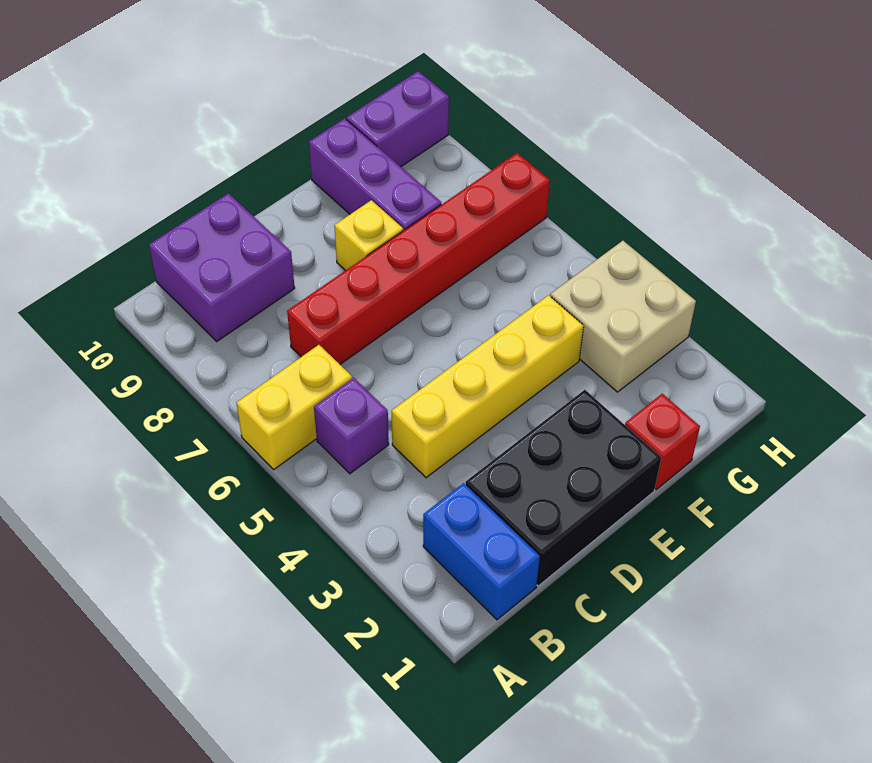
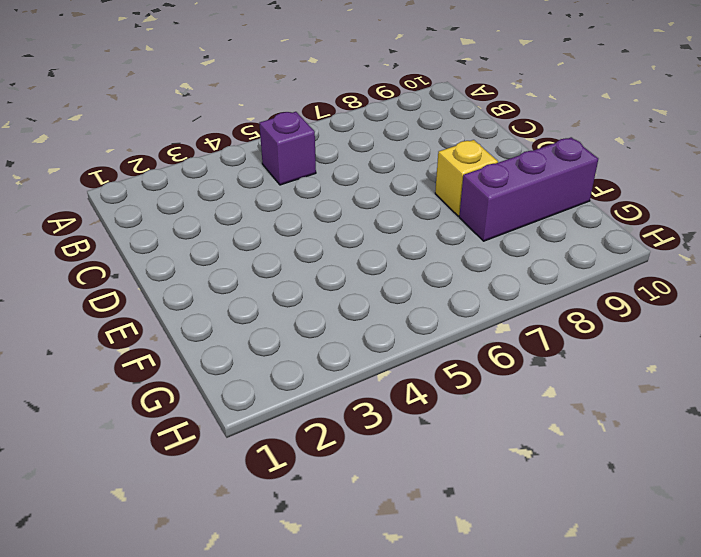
none -> yellow brick A6:B6 level 1
none -> blue brick B1:B2 level 1
none -> purple brick B9:C10 level 1

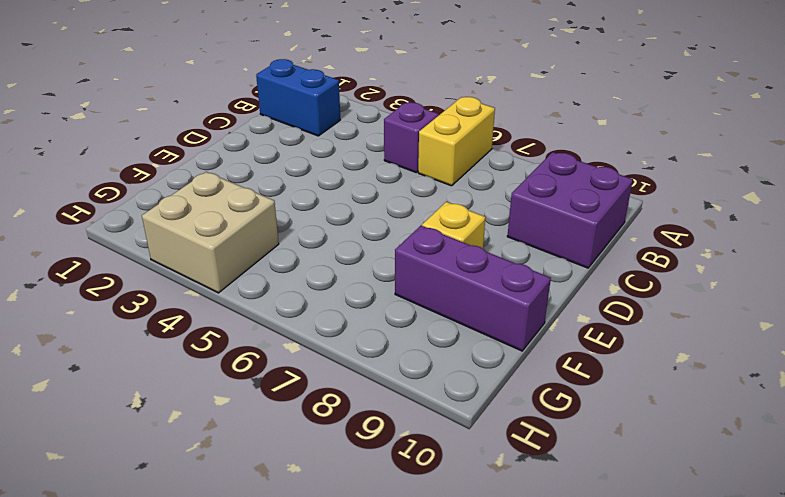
none -> black brick C1:E2 level 1
none -> yellow brick C4:F4 level 1
none -> red brick C7:H7 level 1

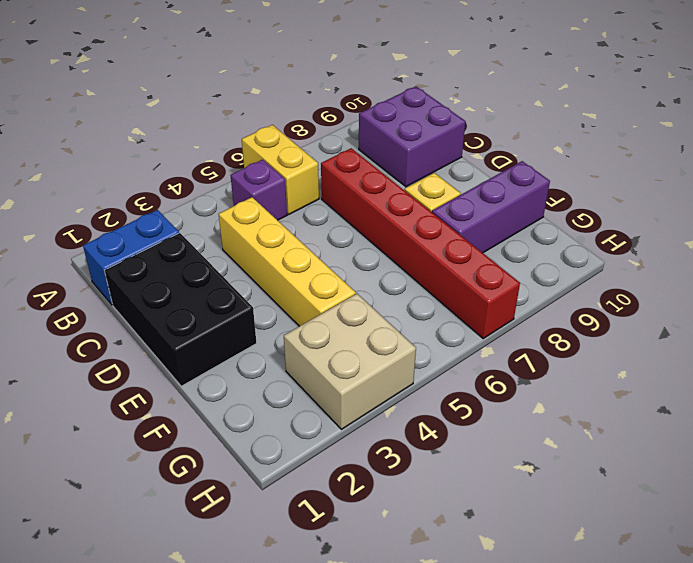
none -> red brick F1 level 1
none -> purple brick G10:H10 level 1

